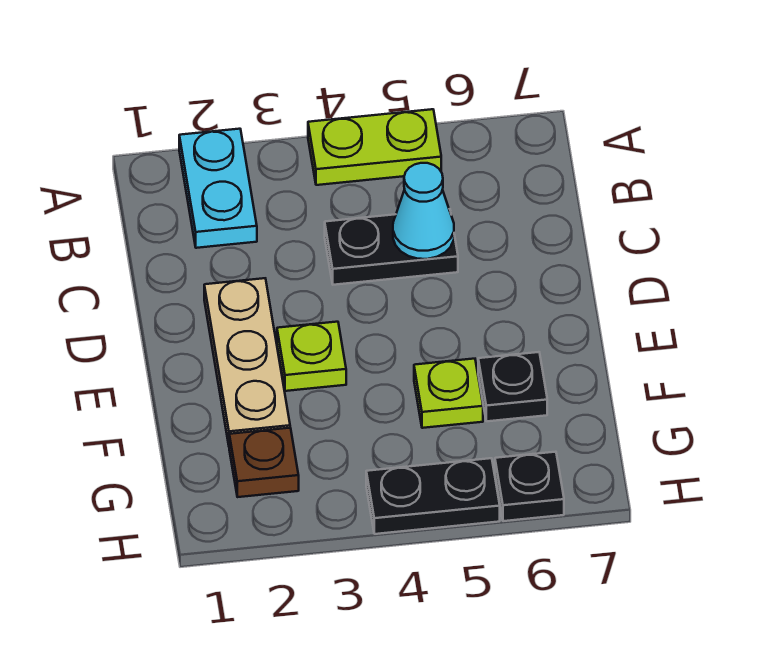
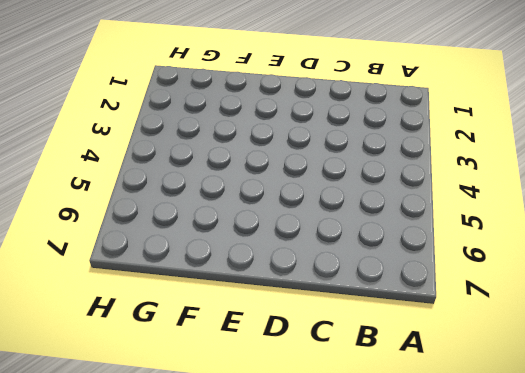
none -> cyan plate A2:B2 level 1
none -> lime plate A4:A5 level 1

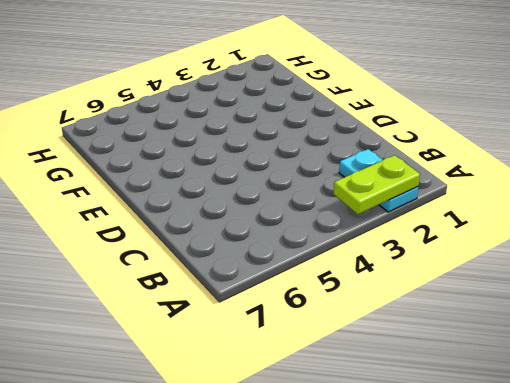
lime plate A2:A3 level 2 -> lime plate A4:A5 level 1
none -> black plate C4:C5 level 1
none -> tan plate D2:F2 level 1

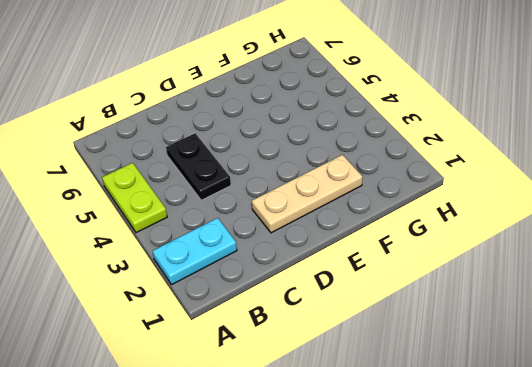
none -> lime plate E3 level 1
none -> lime plate F5 level 1

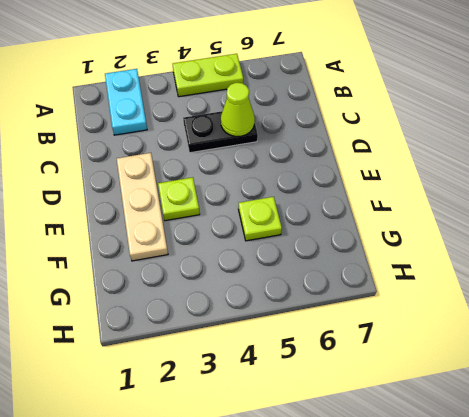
lime cone C5 level 2 -> cyan cone C5 level 2
none -> black plate F6 level 1
none -> brown plate G2 level 1

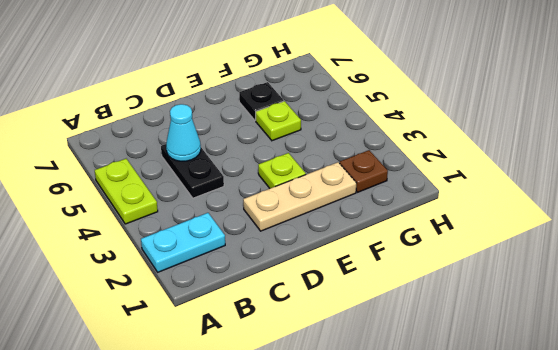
none -> black plate H4:H5 level 1
none -> black plate H6 level 1

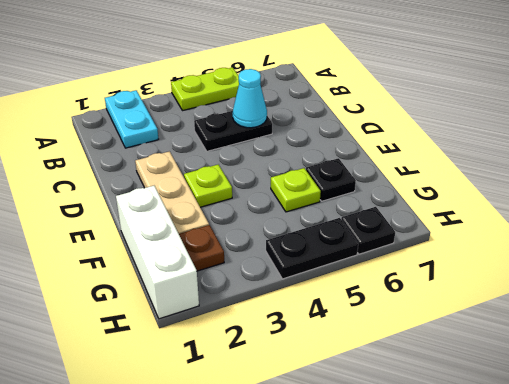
white brick F1:H1 level 1 -> none

